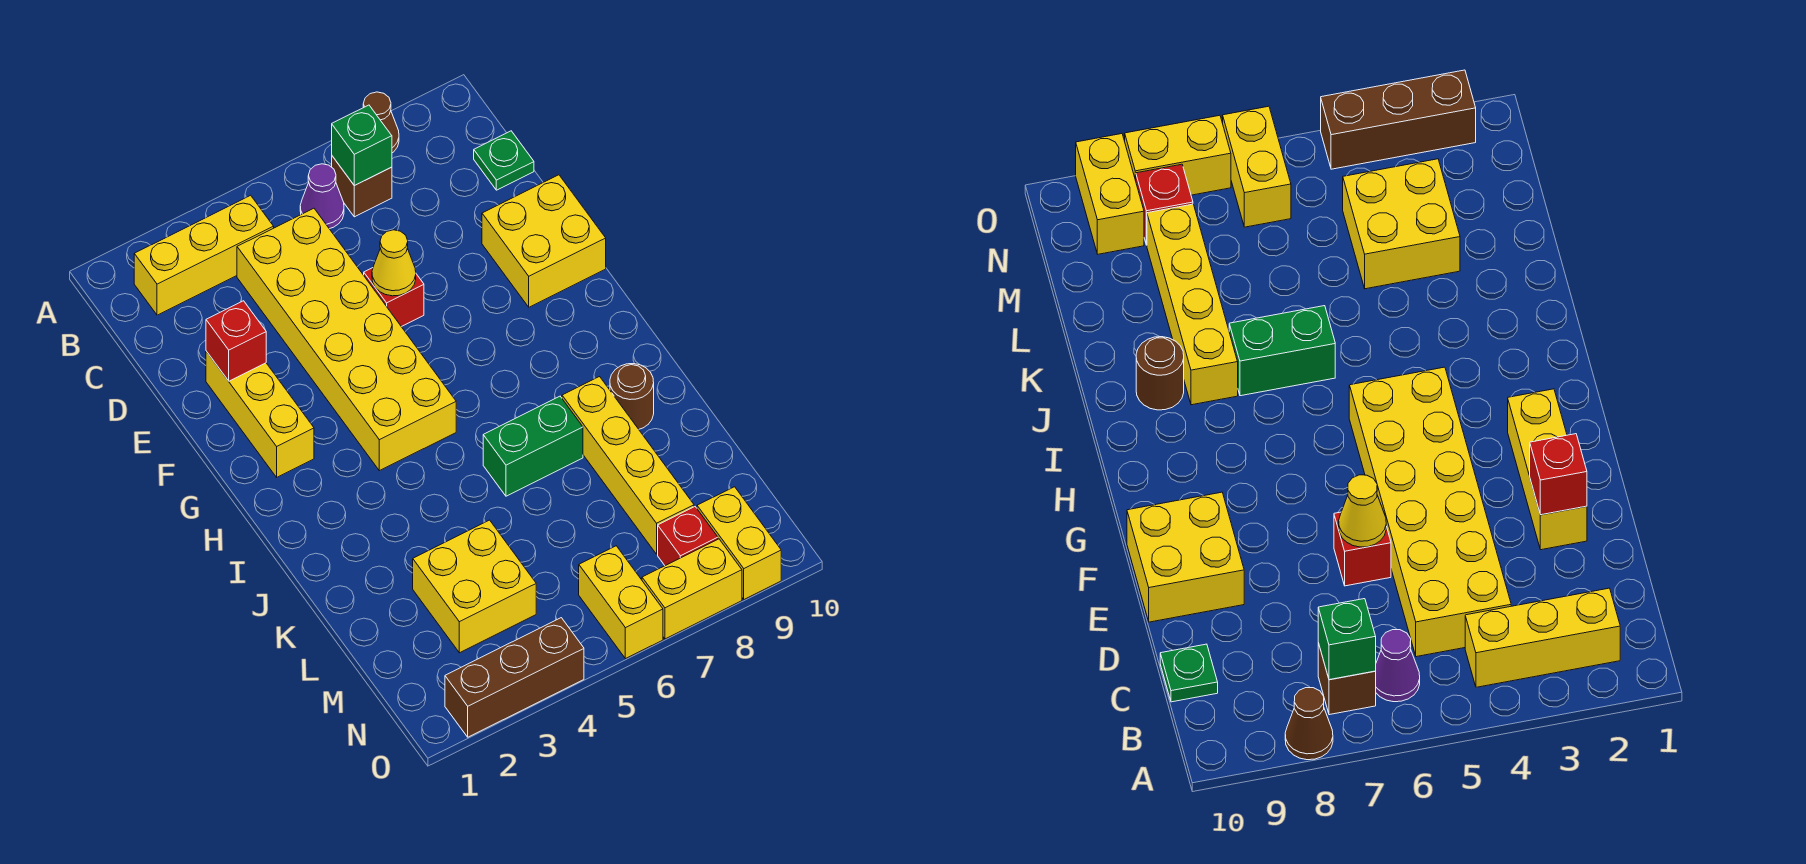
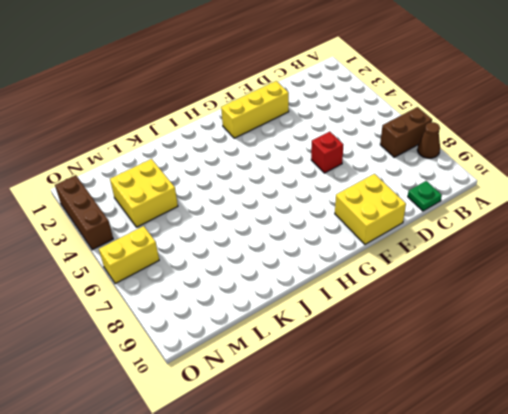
brown brick A7:B7 level 1 -> brown brick B7 level 1
none -> yellow brick B2:B4 level 1
none -> purple cone B6 level 1
none -> yellow brick C4:H5 level 1

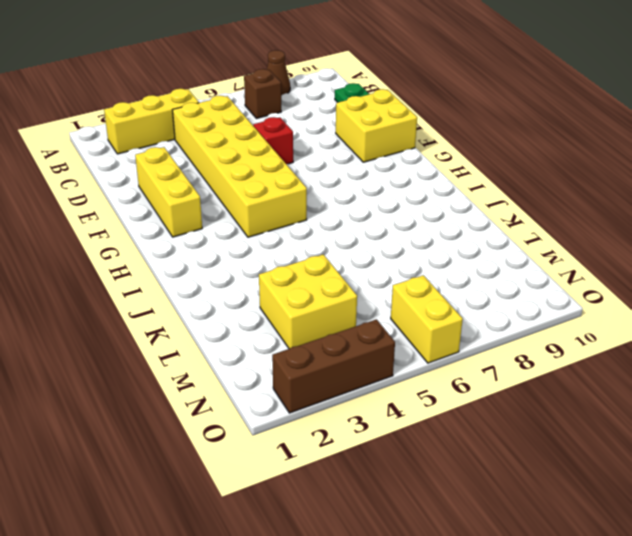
none -> purple cone B6 level 1
none -> green brick J6:J7 level 1
none -> yellow brick J8:M8 level 1

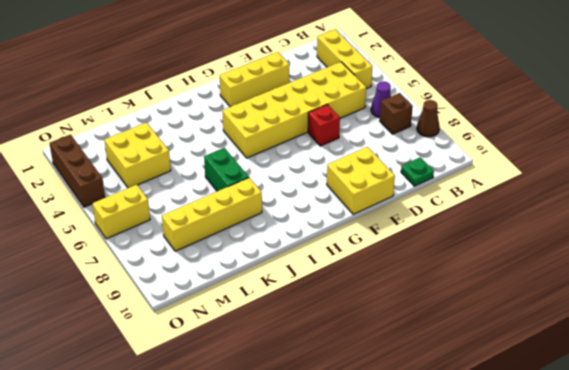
none -> brown round brick J9 level 1
none -> red brick N8 level 1
none -> yellow brick N9:O9 level 1

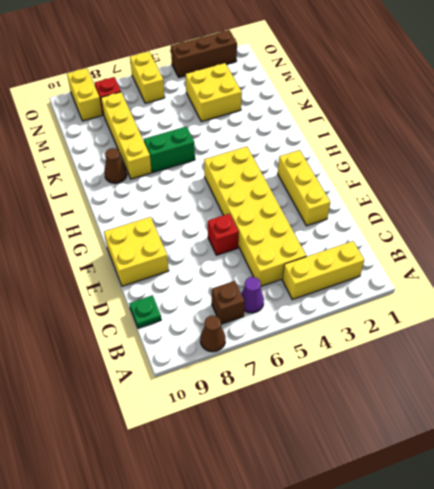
brown cone J9 level 1 -> brown round brick J9 level 1
none -> yellow brick O7:O8 level 1
none -> green brick B7 level 2
none -> red brick E2 level 2

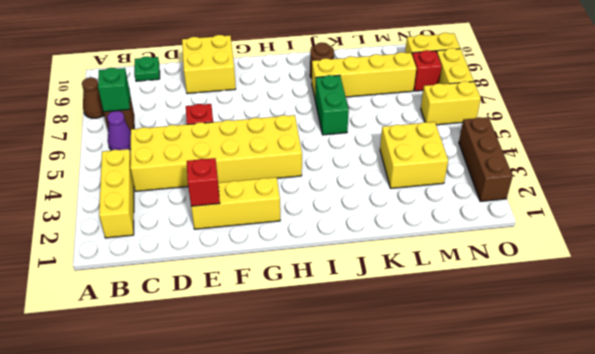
none -> yellow cone E6 level 2

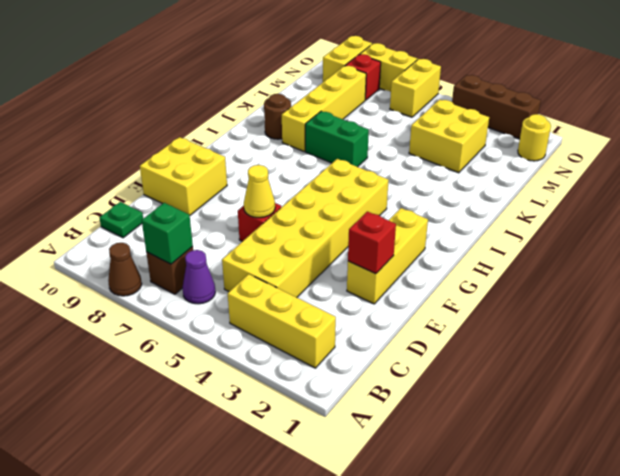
yellow round brick N1 level 1 -> none

